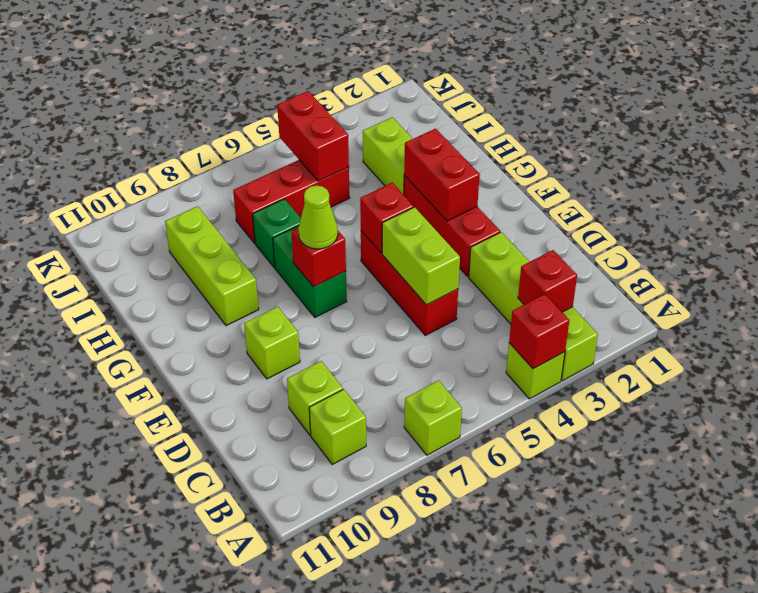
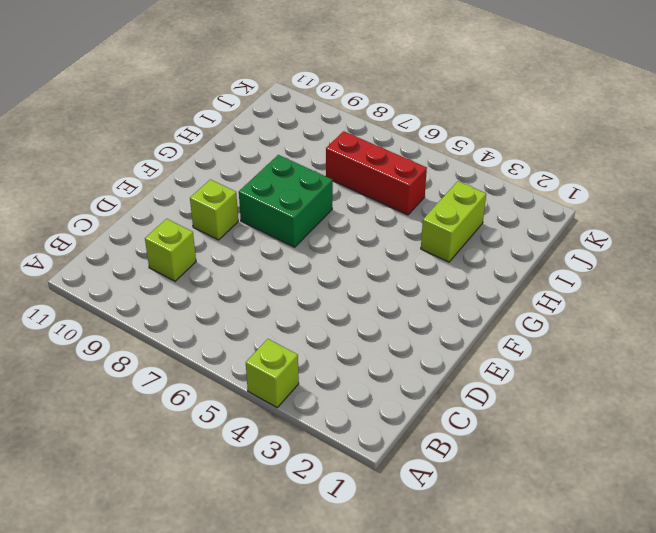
green brick F7:G8 level 1 -> green brick F7:G7 level 1
none -> lime brick A3:D3 level 1
none -> lime brick A7 level 1
none -> lime brick B9 level 1

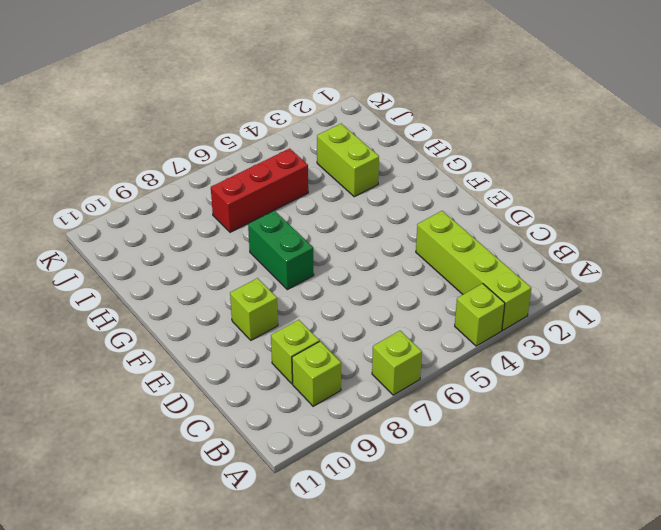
none -> red brick D5:F5 level 1
none -> red brick E3:G3 level 1
none -> lime brick G9:I9 level 1

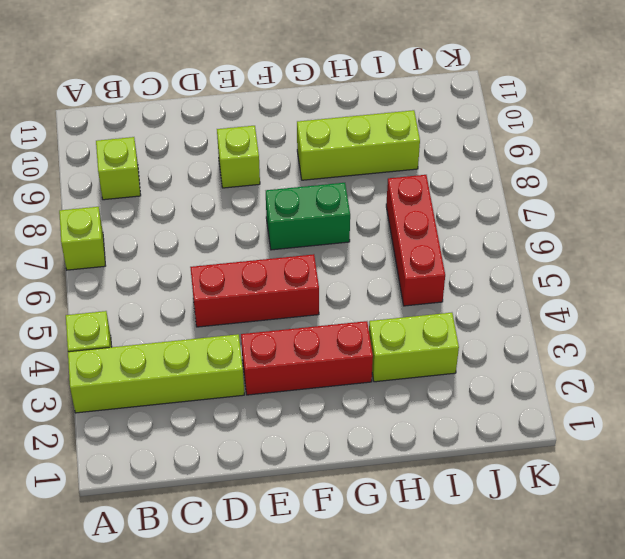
none -> lime brick C9 level 1
none -> green brick H7 level 1
none -> red brick A4 level 2

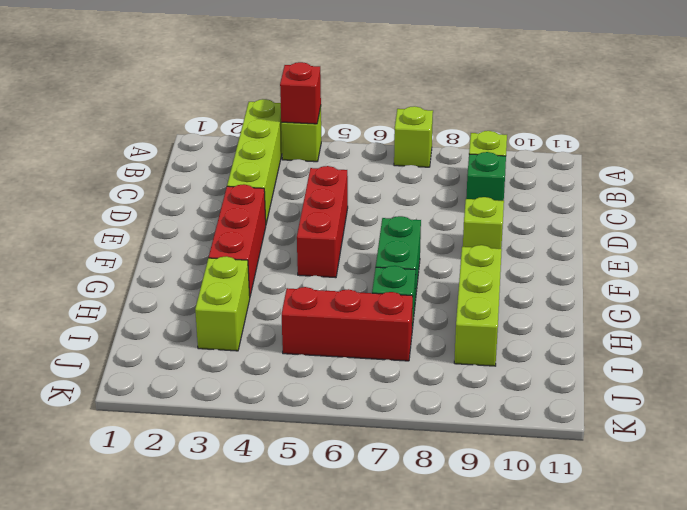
green brick C9 level 1 -> lime brick C9 level 1
none -> red brick B3 level 2
none -> lime brick D5:E5 level 2
none -> red brick F3:G3 level 2

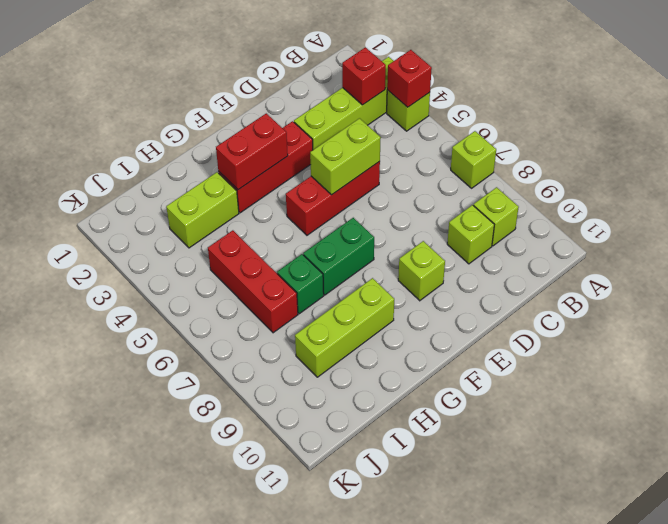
none -> red brick F5 level 2
none -> red brick F7 level 2
none -> red brick I5:J5 level 2

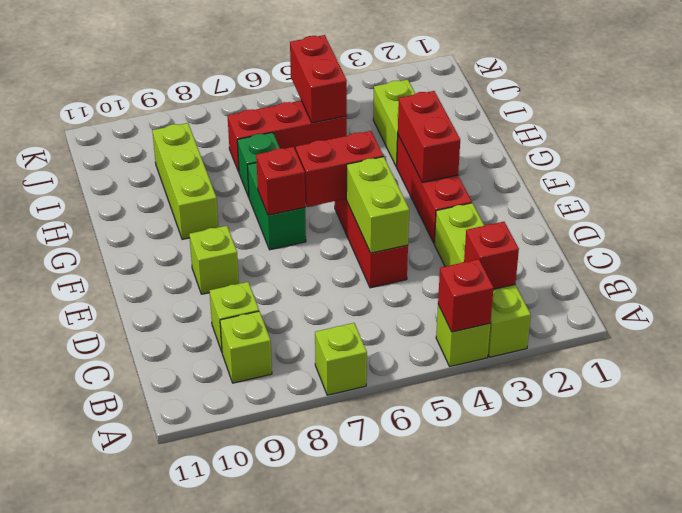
red brick F5:F6 level 2 -> red brick F5 level 2
none -> lime cone F7 level 3

